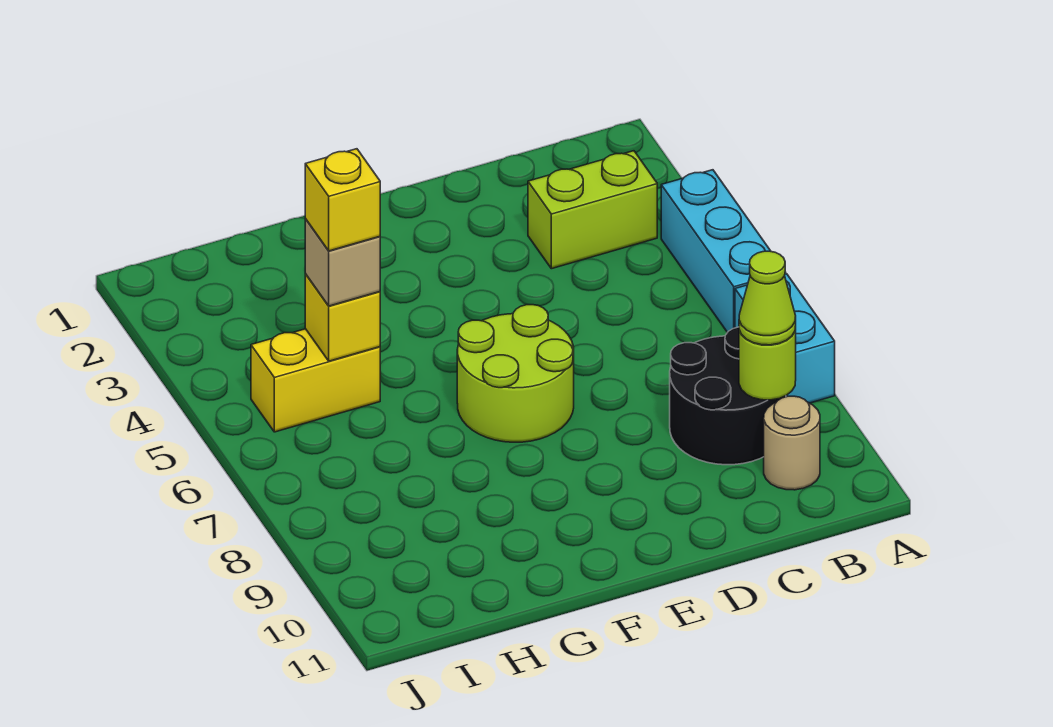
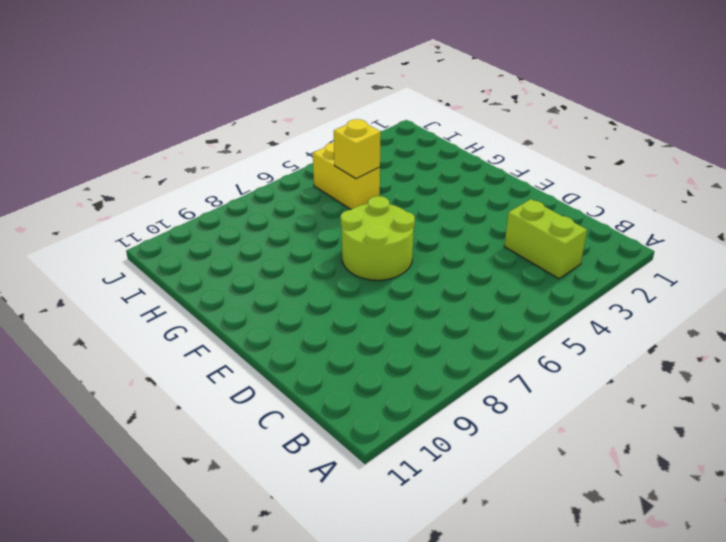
none -> cyan brick A4:A6 level 1
none -> cyan brick A7:A8 level 1
none -> black round brick B8:C9 level 1

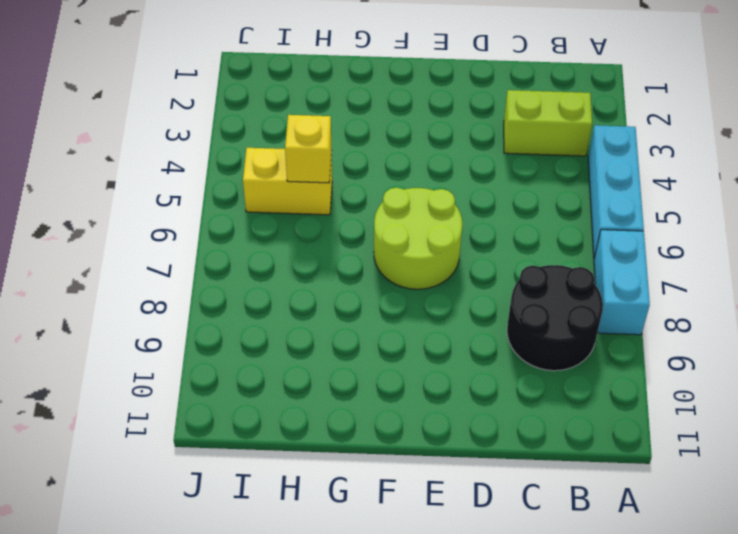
none -> tan round brick B10 level 1
none -> lime round brick B9 level 2
none -> lime cone B9 level 3

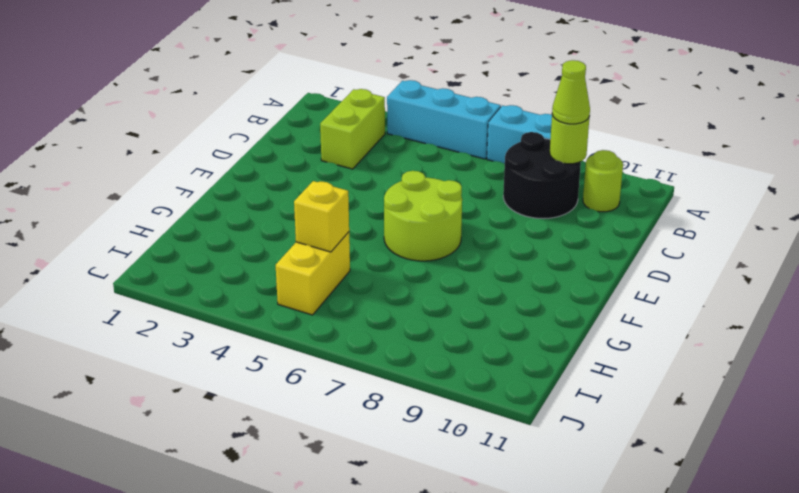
lime round brick B10 level 1 -> tan round brick B10 level 1
none -> tan brick H5 level 3
none -> yellow brick H5 level 4

